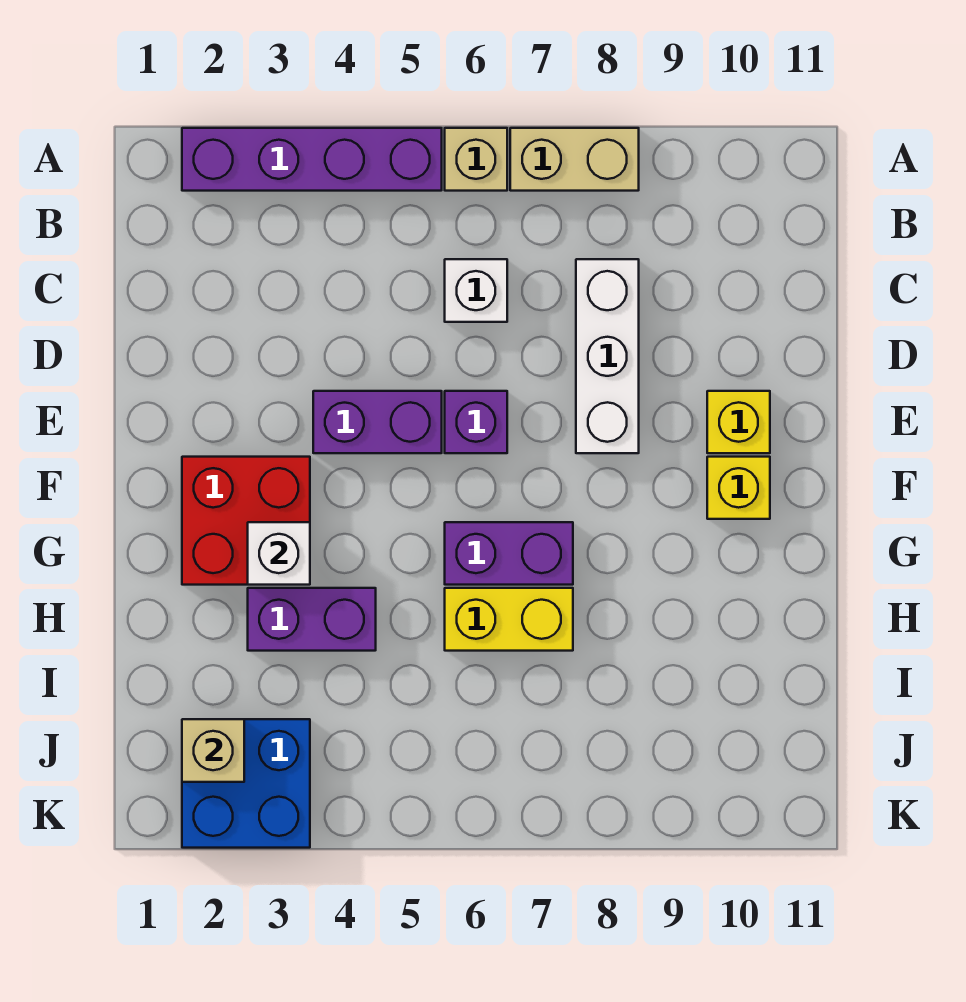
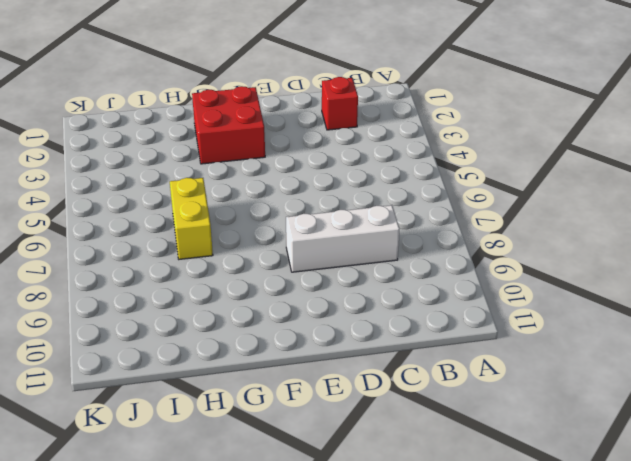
red brick C2 level 1 -> none
none -> purple brick A2:A5 level 1
none -> tan brick A6 level 1
none -> tan brick A7:A8 level 1

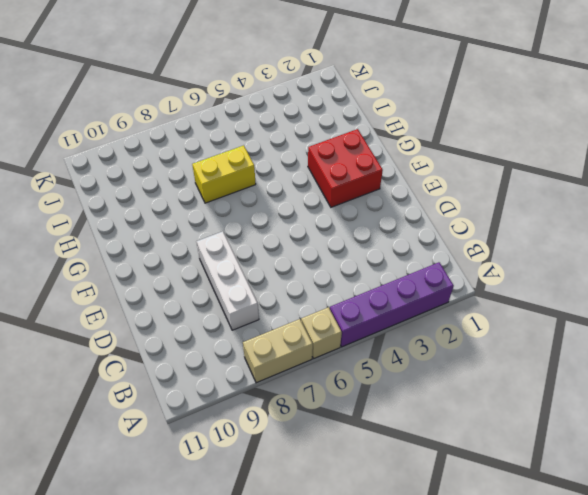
none -> white brick C6 level 1
none -> purple brick E4:E5 level 1
none -> purple brick E6 level 1

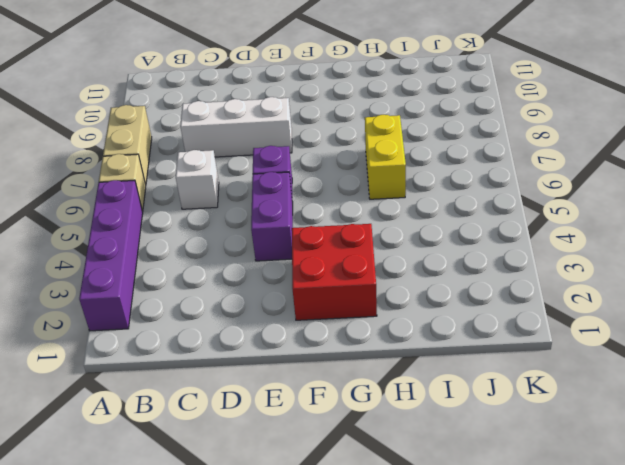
none -> yellow brick E10 level 1
none -> yellow brick F10 level 1
none -> purple brick G6:G7 level 1

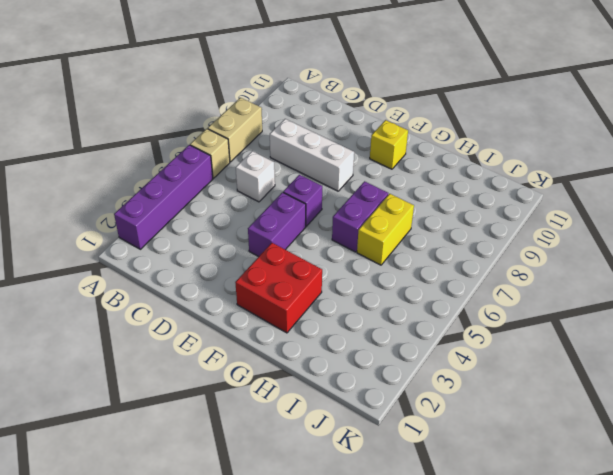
none -> yellow brick E10 level 1
none -> purple brick H3:H4 level 1
none -> blue brick J2:K3 level 1

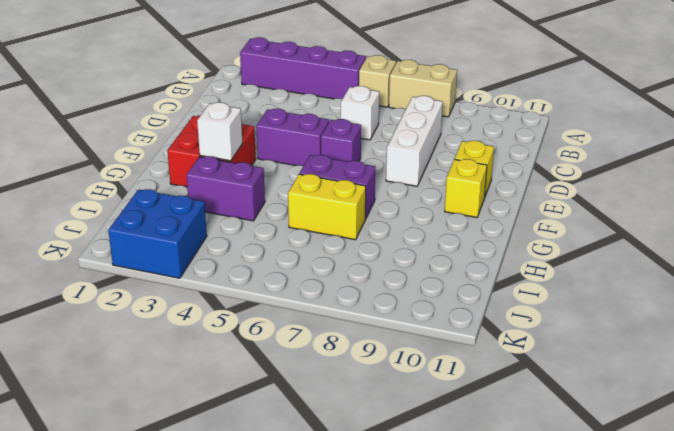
none -> tan brick J2 level 2

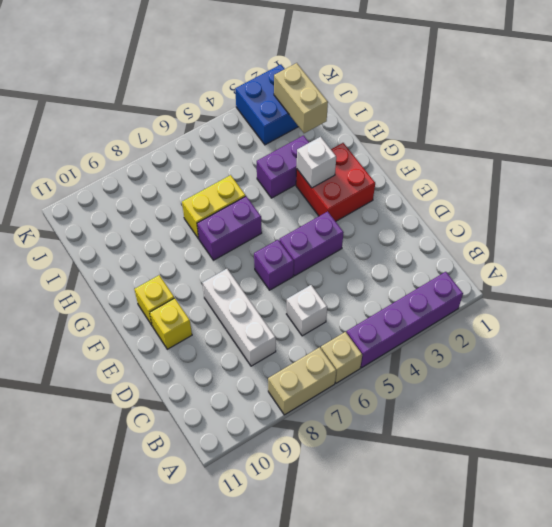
tan brick I2:J2 level 2 -> tan brick J2 level 2

